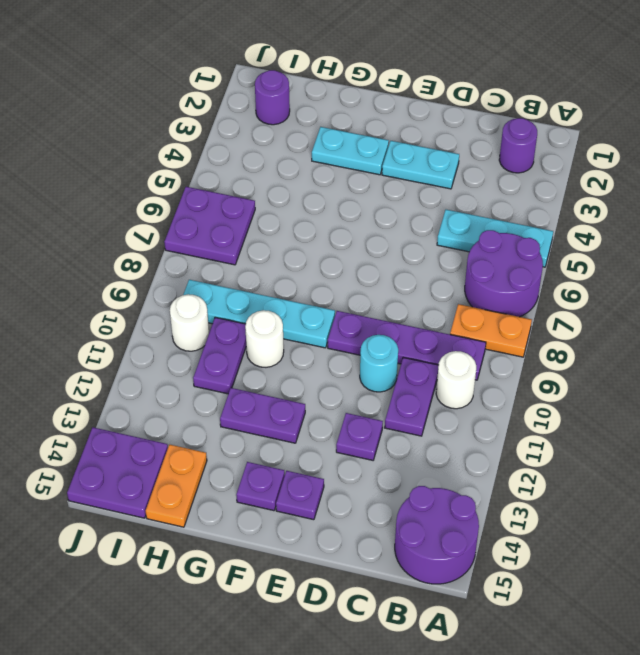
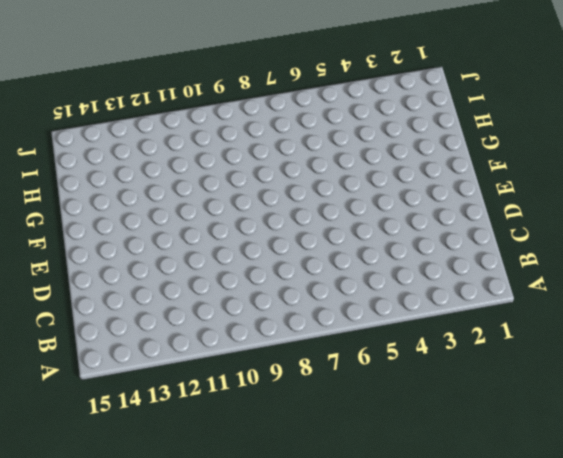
none -> cyan plate A5:C5 level 1
none -> purple round brick A6:B7 level 1
none -> orange plate A8:B8 level 1

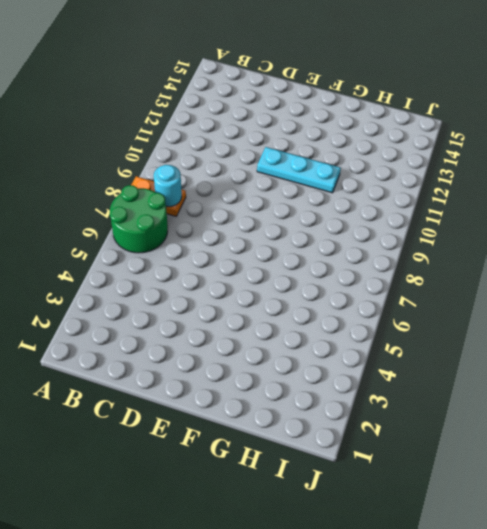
green round brick A6:B7 level 1 -> purple round brick A6:B7 level 1
cyan round brick B8 level 2 -> cyan round brick D10 level 1
cyan plate E11:G11 level 1 -> cyan plate A5:C5 level 1
none -> purple round brick A14:B15 level 1
none -> purple round brick B2 level 1
none -> purple plate B9:E9 level 1

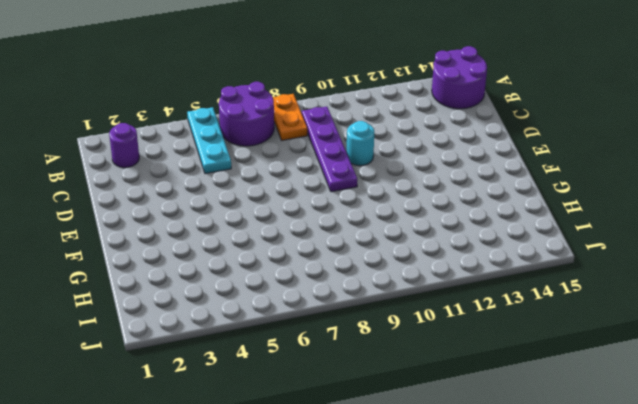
none -> white round brick B10 level 1
none -> purple plate C10:C11 level 1
none -> cyan plate D3:E3 level 1

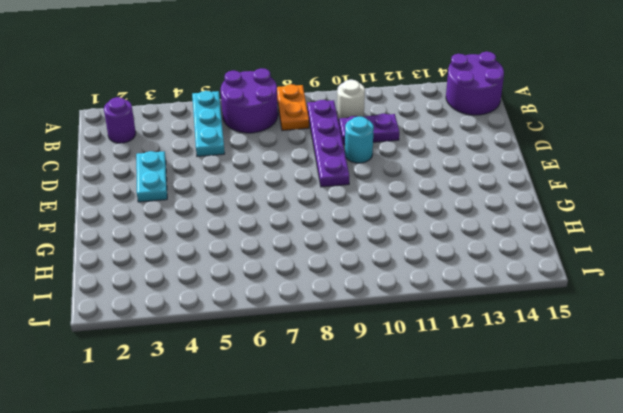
none -> purple plate D12 level 1
none -> purple plate E14 level 1
none -> cyan plate F3:G3 level 1

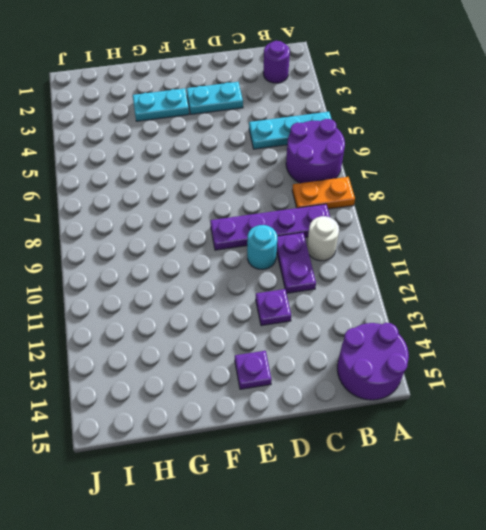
none -> cyan plate F9:I9 level 1
none -> purple plate F12:G12 level 1
none -> purple plate F14 level 1

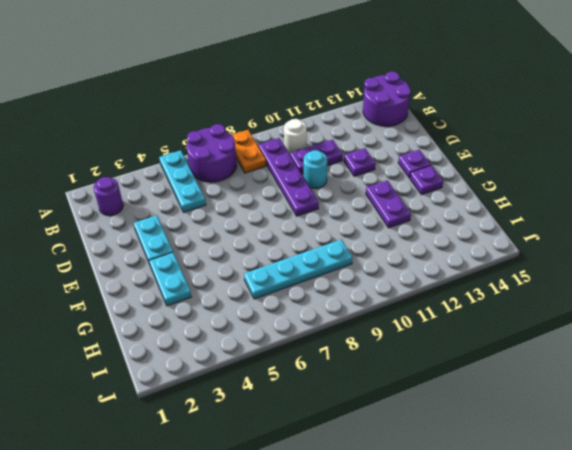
cyan plate H6:H9 level 1 -> cyan plate F9:I9 level 1
none -> white round brick G10 level 1
none -> purple plate H10:H11 level 1
none -> orange plate H14:H15 level 1

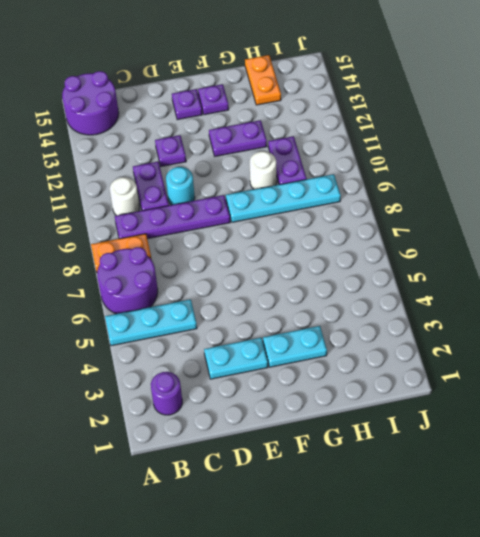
none -> purple round brick I2 level 1
none -> purple plate I6:J7 level 1
none -> white round brick I10 level 1

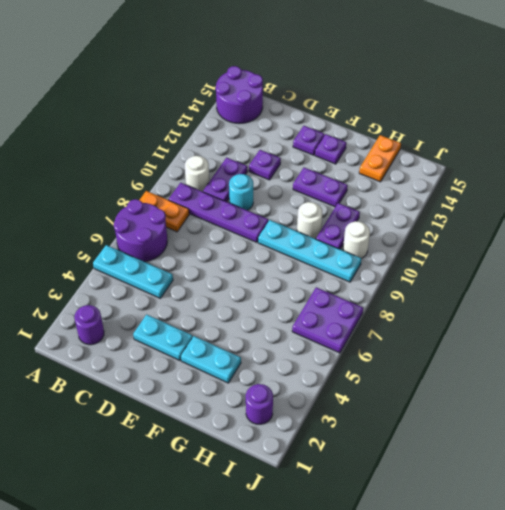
none -> purple plate I14:J15 level 1

